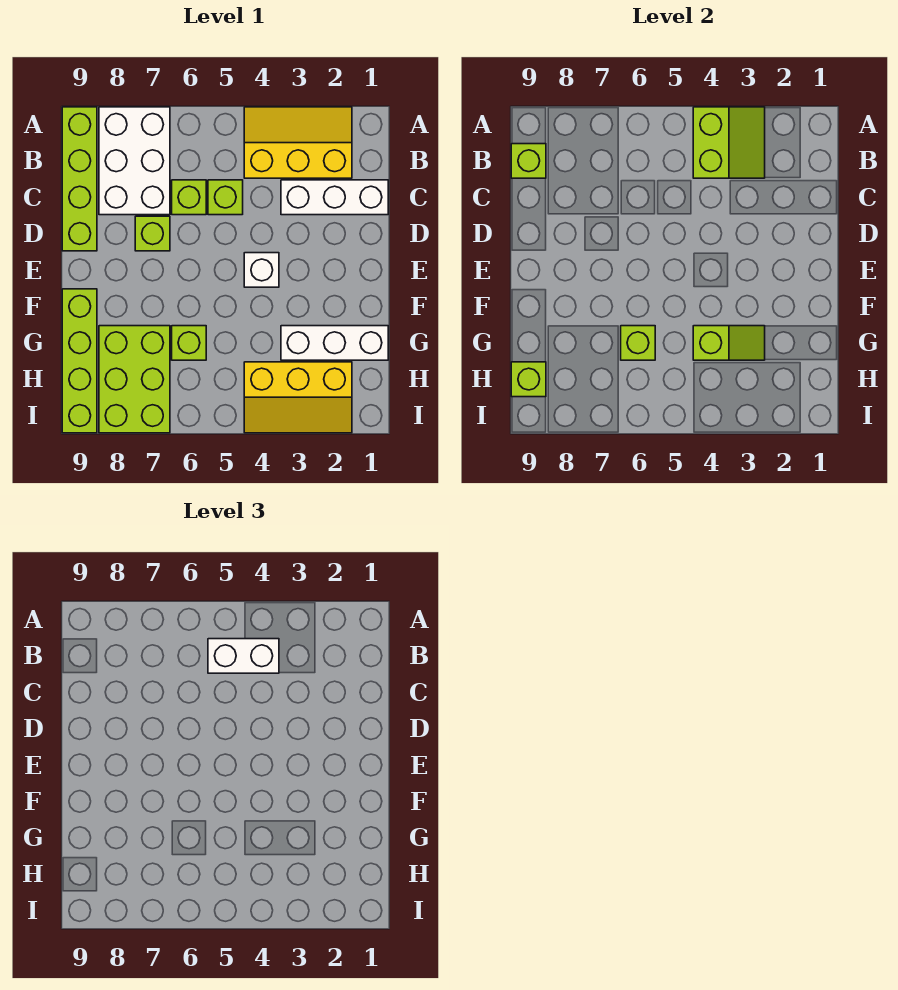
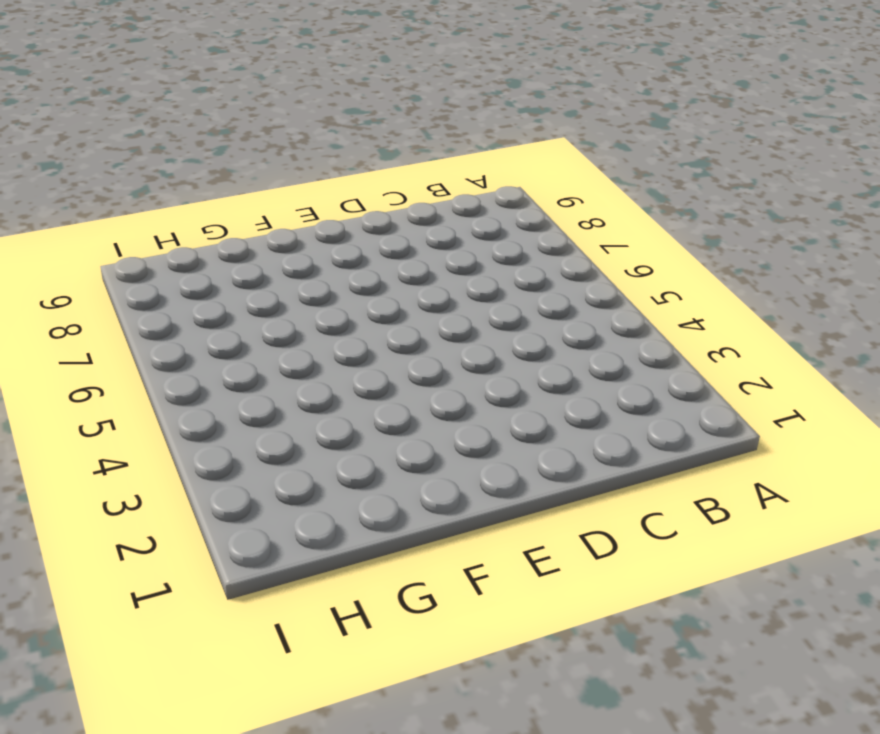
none -> yellow slope A2:B4 level 1 top B
none -> white brick A7:C8 level 1
none -> lime brick A9:D9 level 1

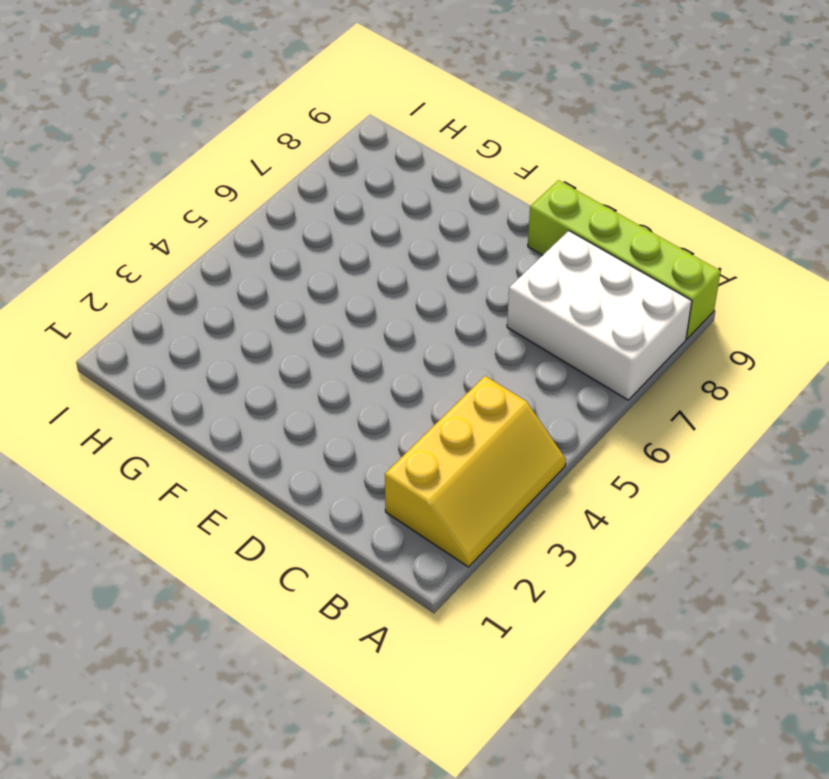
none -> white brick C1:C3 level 1
none -> lime brick C5 level 1
none -> lime brick C6 level 1

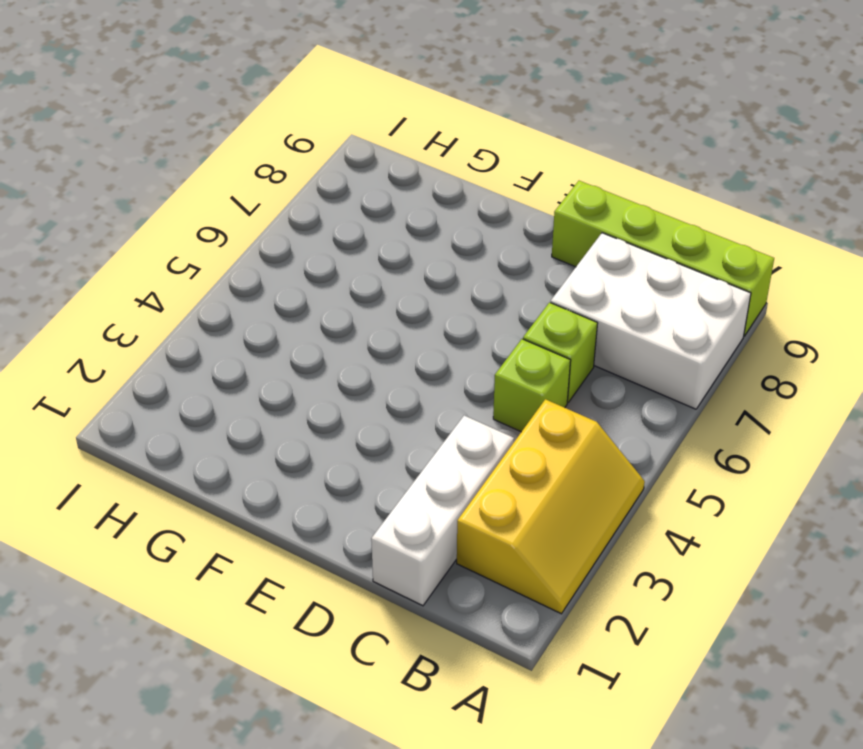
none -> lime brick D7 level 1
none -> white brick E4 level 1
none -> lime brick F9:I9 level 1

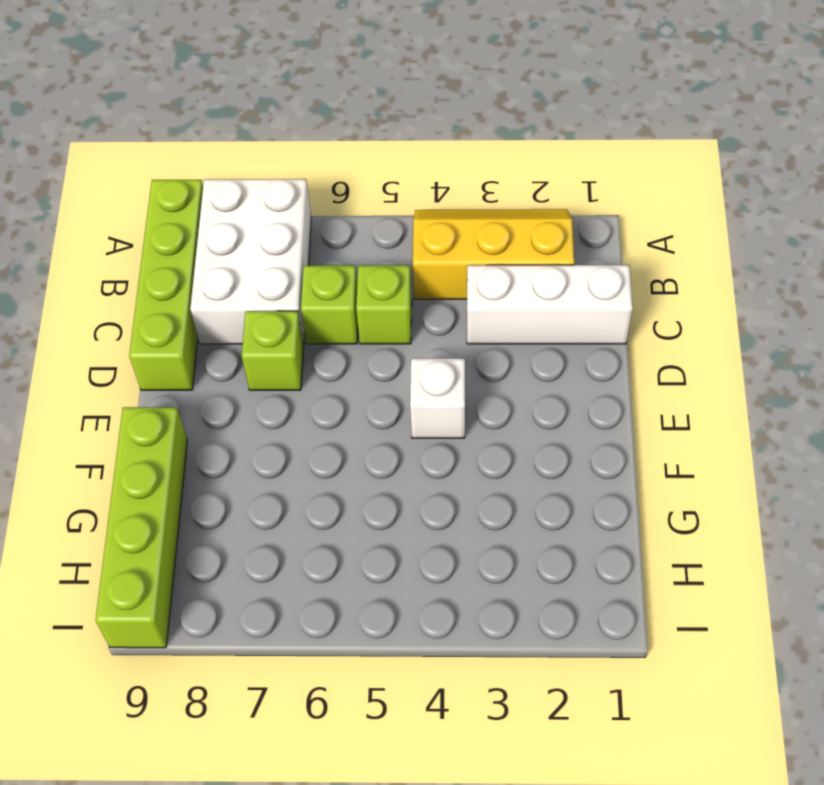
none -> white brick G1:G3 level 1
none -> lime brick G6 level 1
none -> lime brick G7:I8 level 1

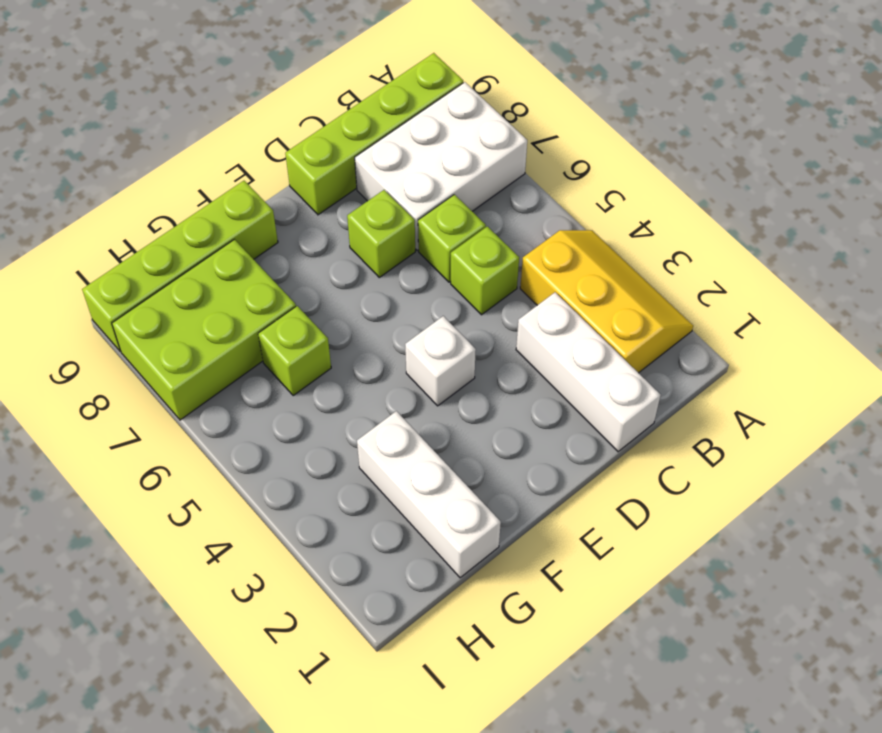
none -> yellow slope H2:I4 level 1 top H
none -> lime slope A3:B4 level 2 top 4
none -> lime brick B9 level 2

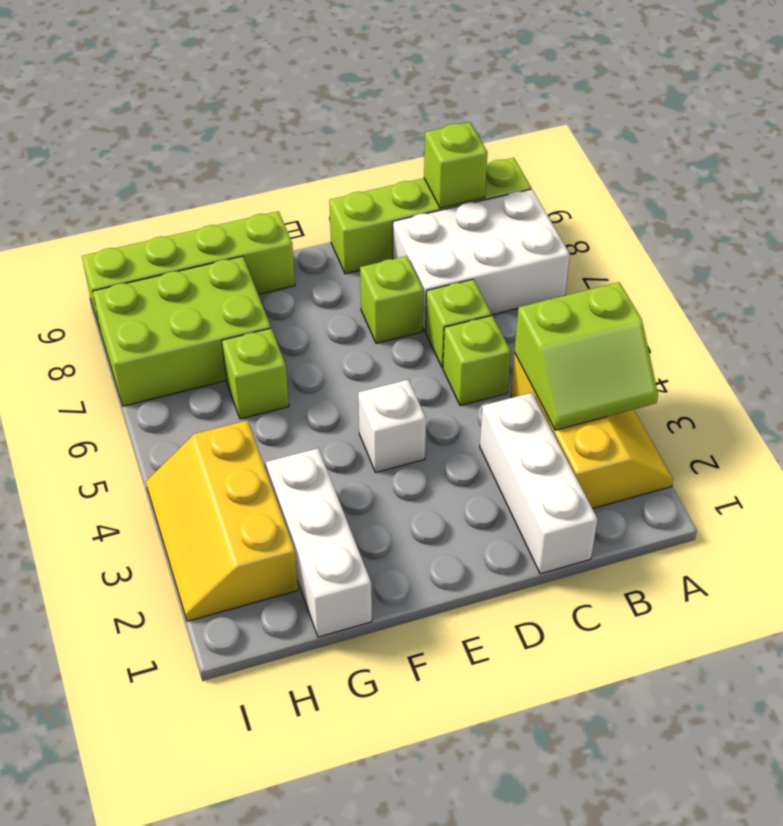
none -> lime slope G3:G4 level 2 top 4
none -> lime brick G6 level 2
none -> lime brick H9 level 2

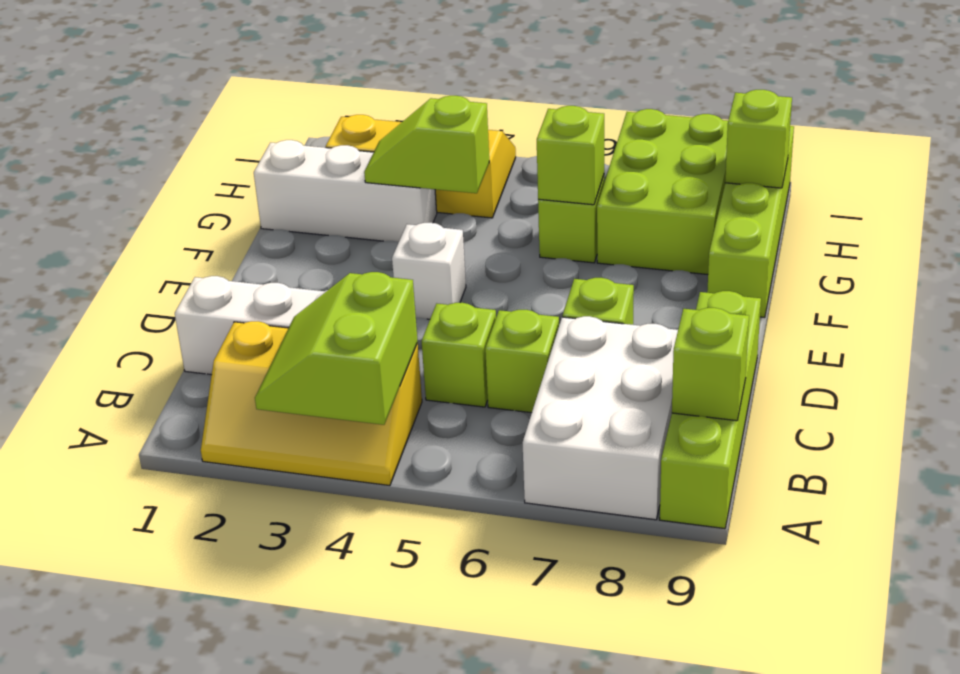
none -> white brick B4:B5 level 3

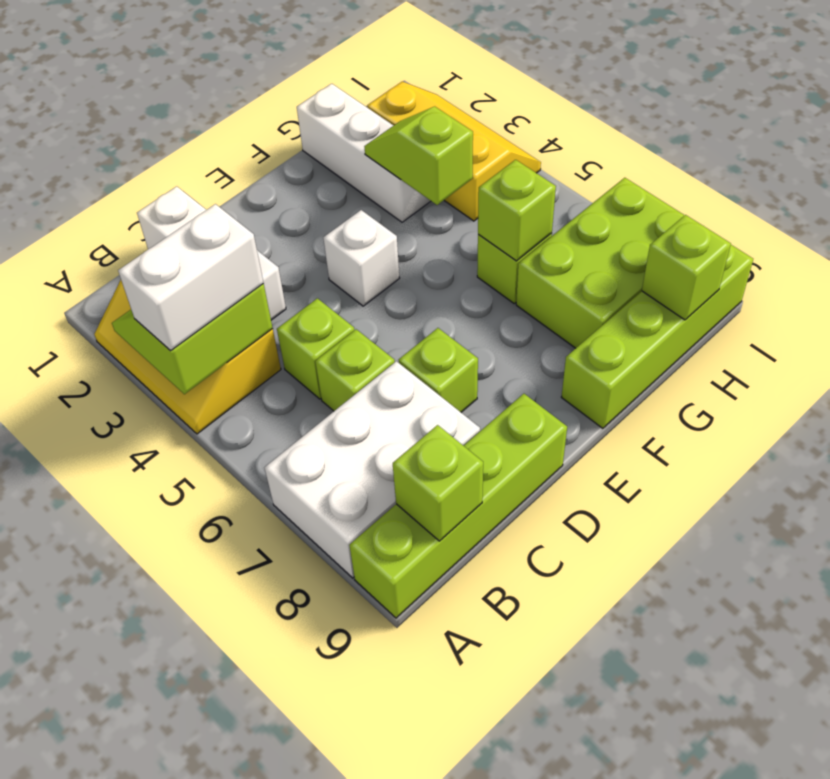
white brick A4:B4 level 3 -> white brick B4:B5 level 3

